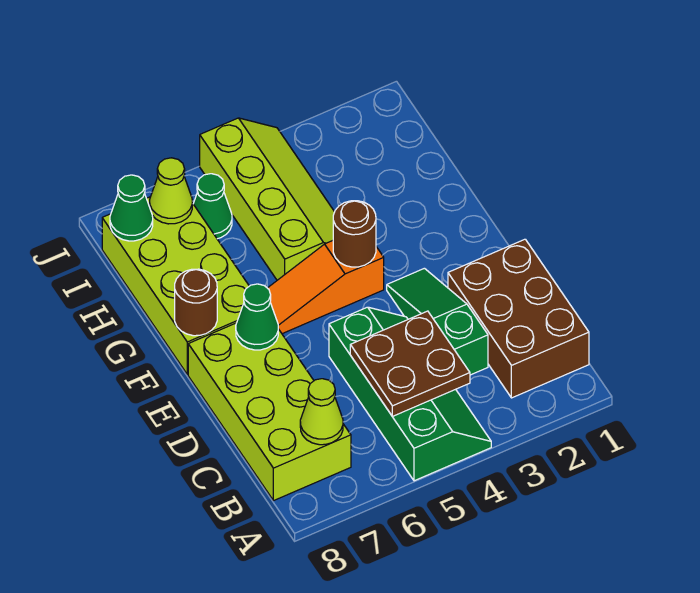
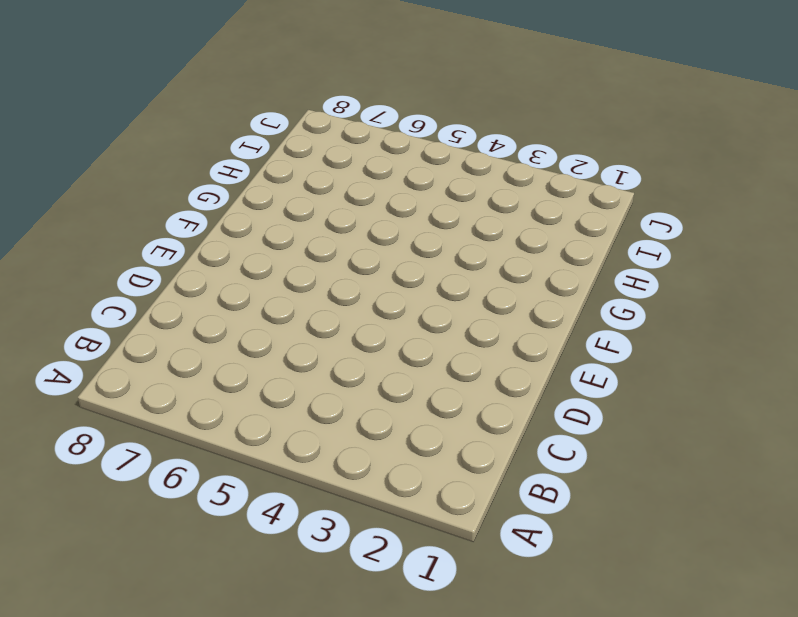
none -> green slope A4:D5 level 1 top 5
none -> brown brick B1:D2 level 1
none -> lime brick B7:E8 level 1

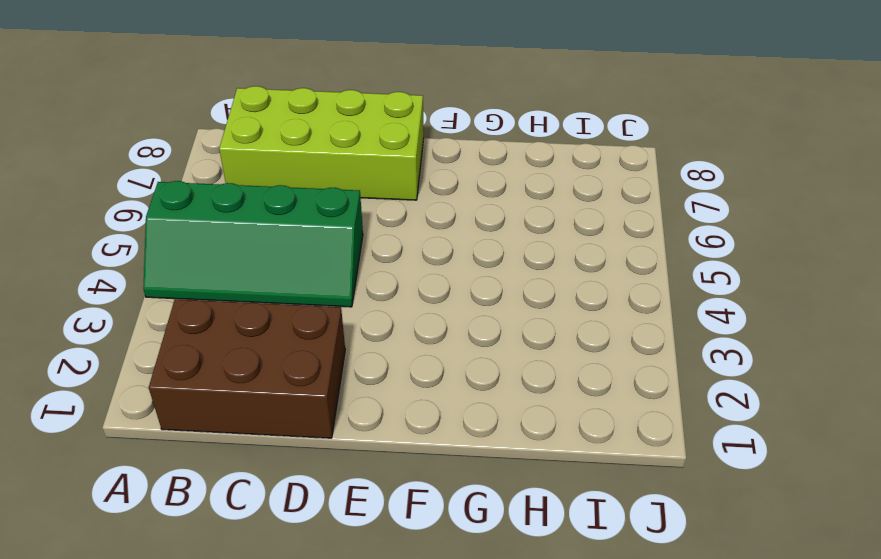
none -> green slope C3:E3 level 1 top C
none -> orange slope F4:F6 level 1 top 4
none -> lime brick F7:I8 level 1

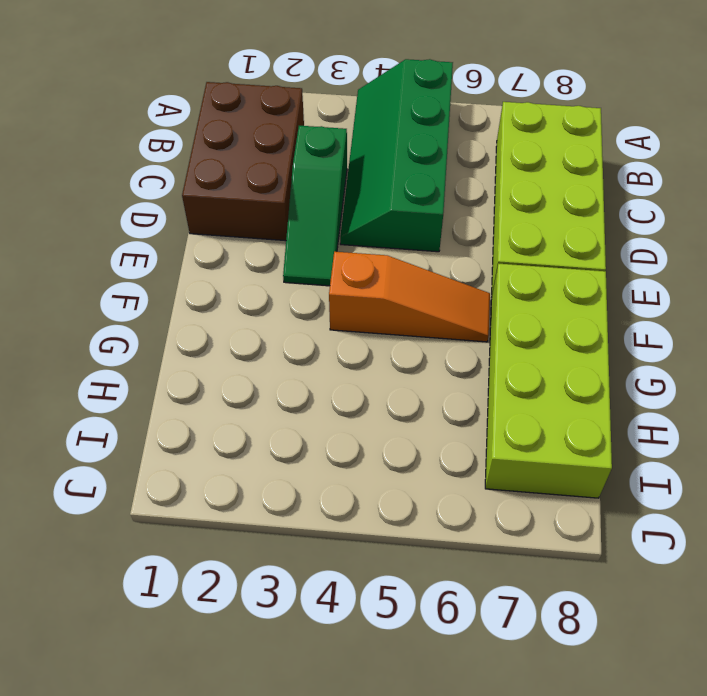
none -> lime slope G4:J5 level 1 top 5
none -> green cone I6 level 1
none -> brown plate B4:C5 level 2

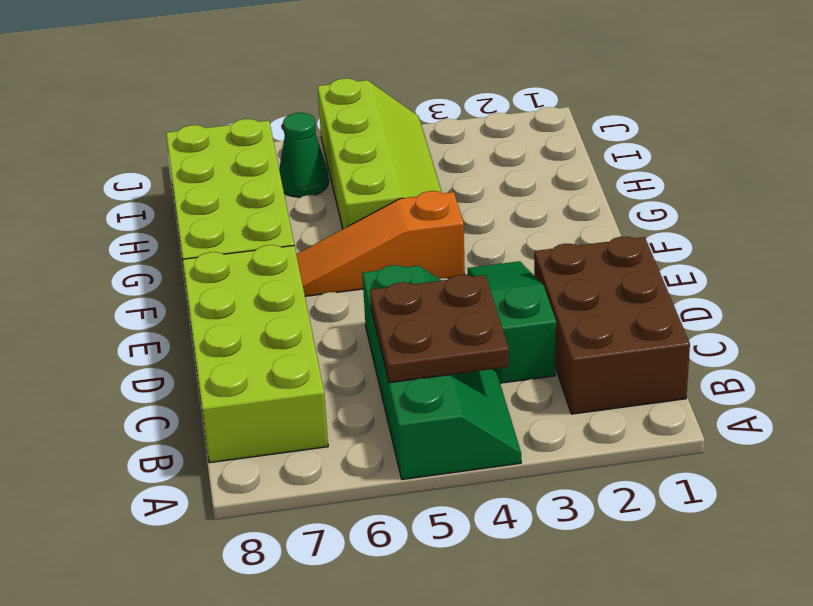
none -> lime cone B7 level 2
none -> green cone E7 level 2
none -> brown round brick F4 level 2

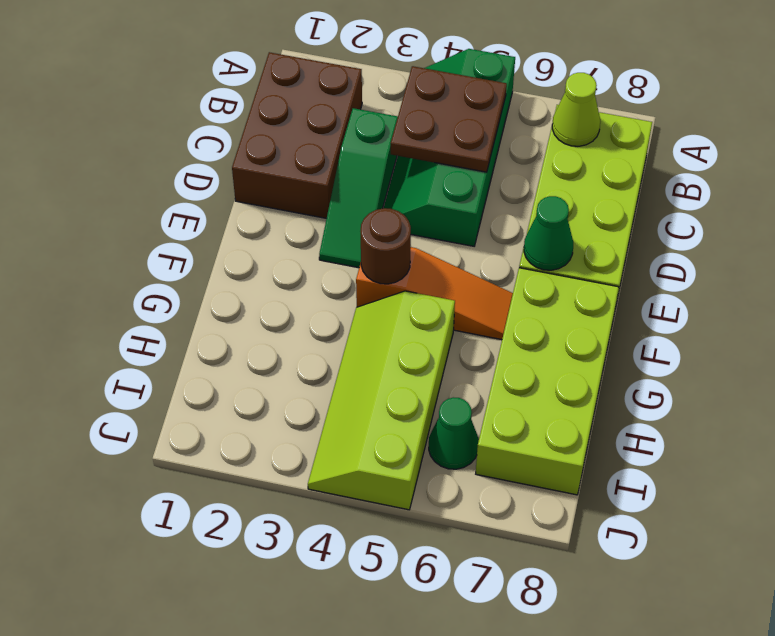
none -> brown round brick F8 level 2
none -> lime cone I7 level 2
none -> green cone I8 level 2

